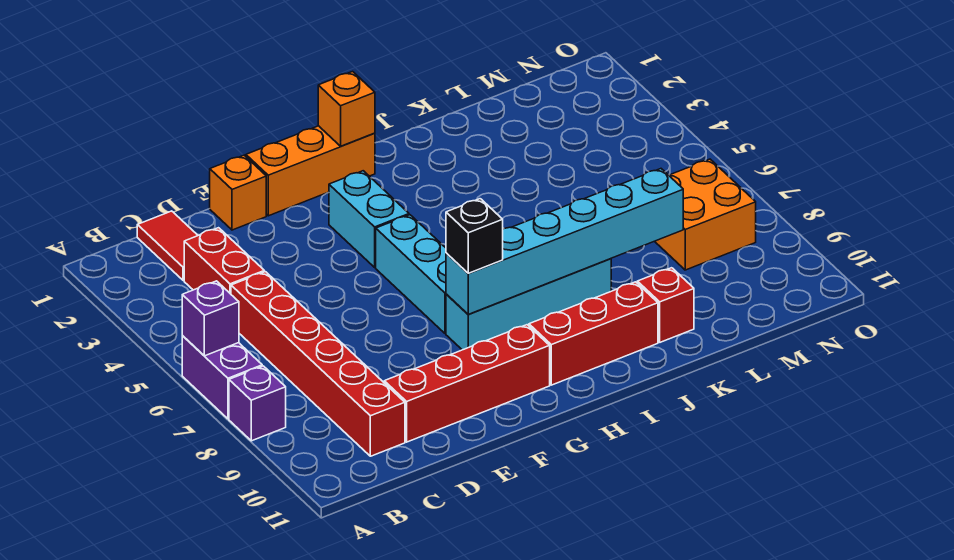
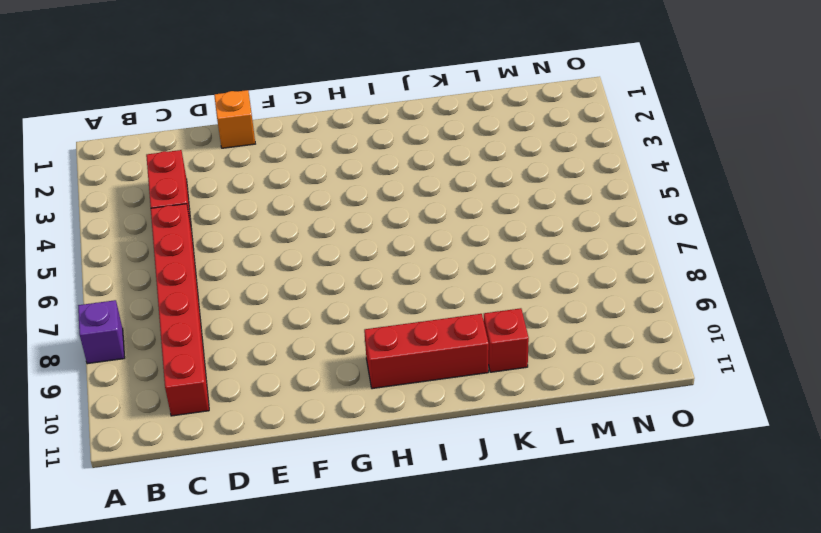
none -> purple brick A6:A7 level 1
none -> red tile C1:C2 level 1
none -> red brick D10:G10 level 1

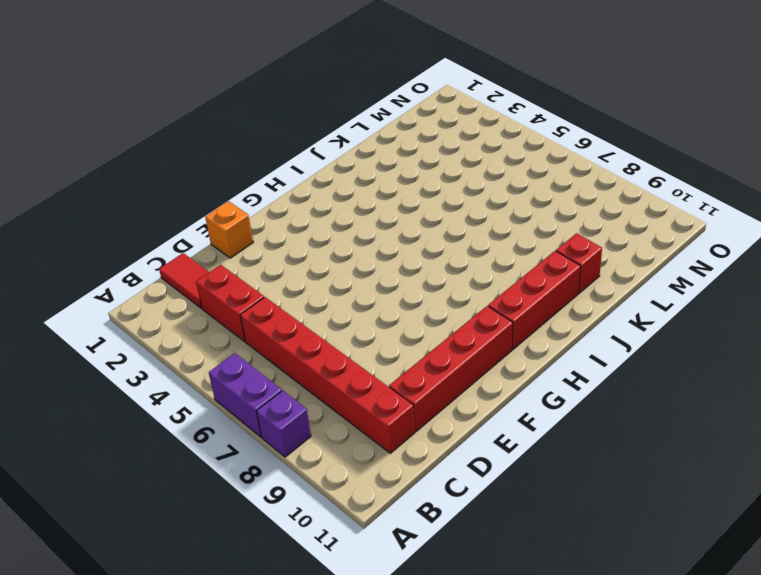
none -> orange brick F1:H1 level 1
none -> cyan brick G3:G4 level 1
none -> cyan brick G5:G7 level 1

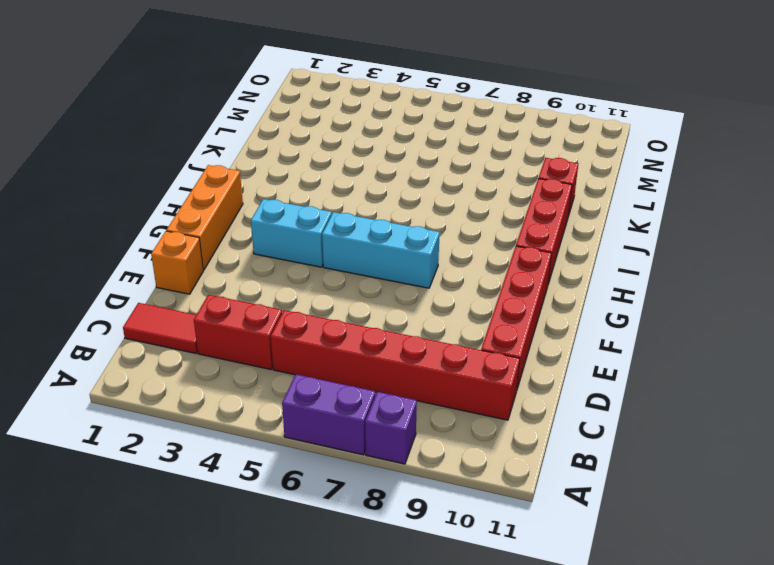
none -> cyan brick G8:J8 level 1
none -> orange brick M7:N8 level 1
none -> purple brick A6 level 2

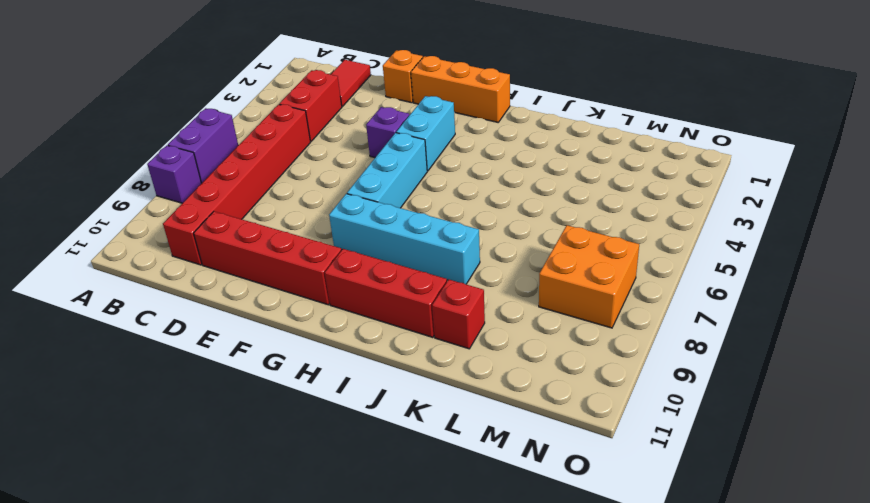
purple brick F4 level 1 -> purple brick A6 level 2
none -> cyan brick G8:L8 level 2
none -> orange brick H1 level 2
none -> black brick G8 level 3

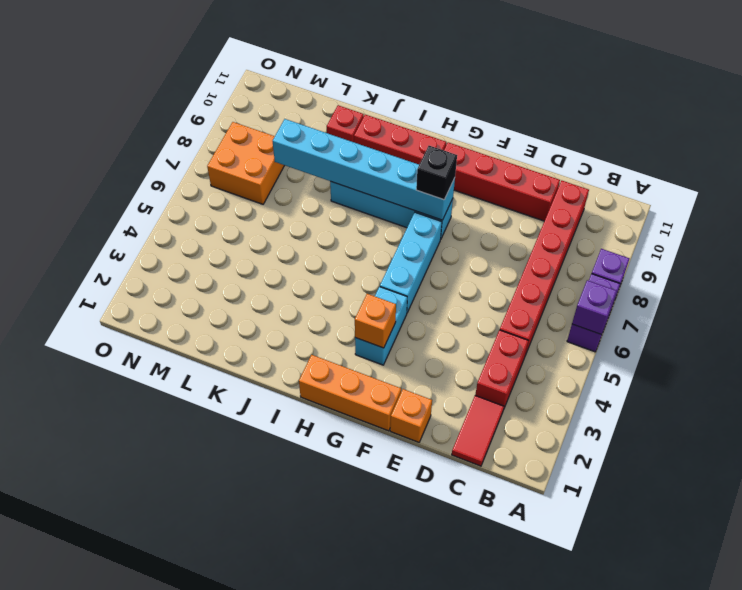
orange brick G3 level 2 -> orange brick H1 level 2

